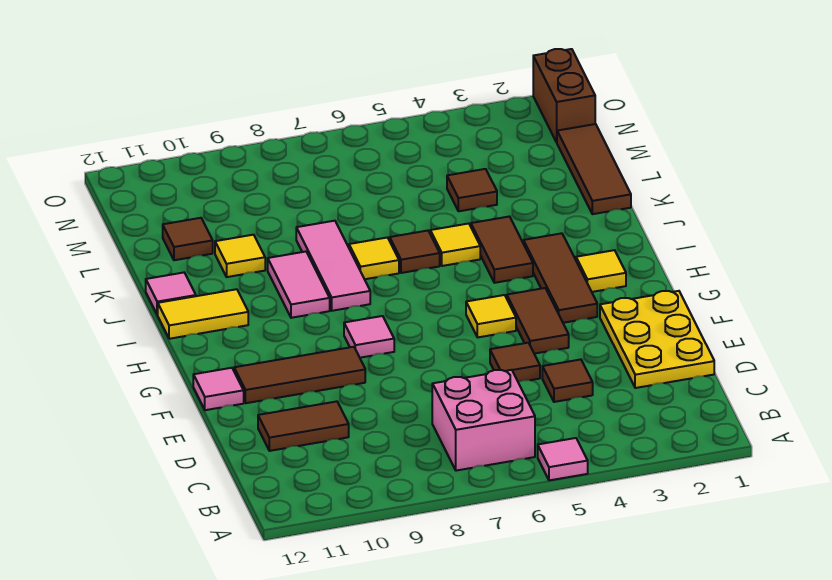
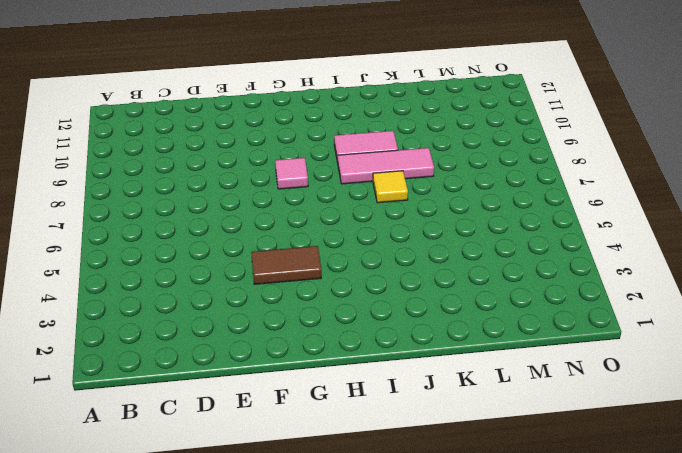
none -> pink tile A5 level 1
none -> pink brick B6:C7 level 1
none -> yellow plate D1:F2 level 1

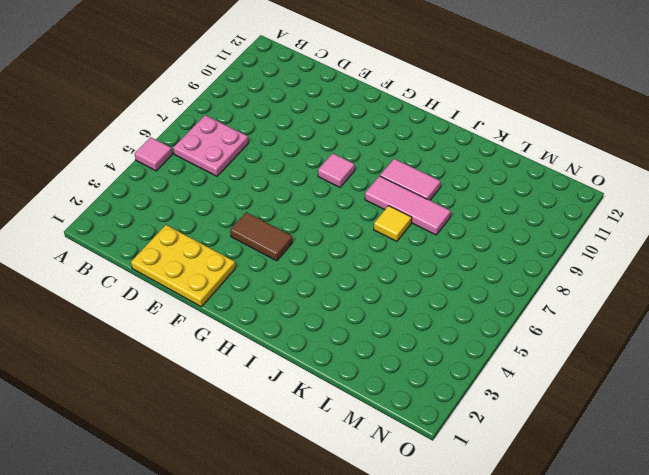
pink plate B6:C7 level 1 -> pink brick B6:C7 level 1
none -> brown tile D4 level 1
none -> brown tile D10:D11 level 1
none -> brown tile E5 level 1

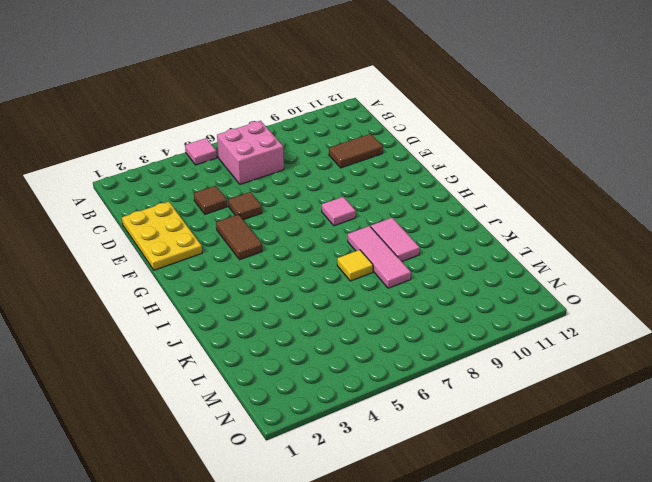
none -> brown tile F9:F11 level 1
none -> pink tile F12 level 1
none -> brown tile G3:I3 level 1

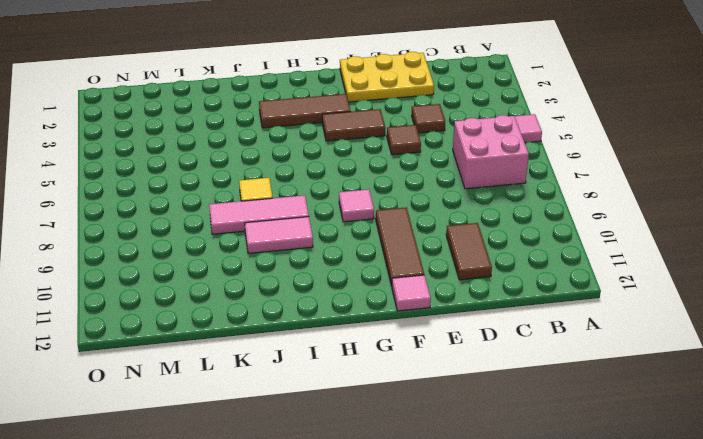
none -> yellow tile G5 level 1
none -> yellow tile H2 level 1
none -> brown tile I4:J4 level 1

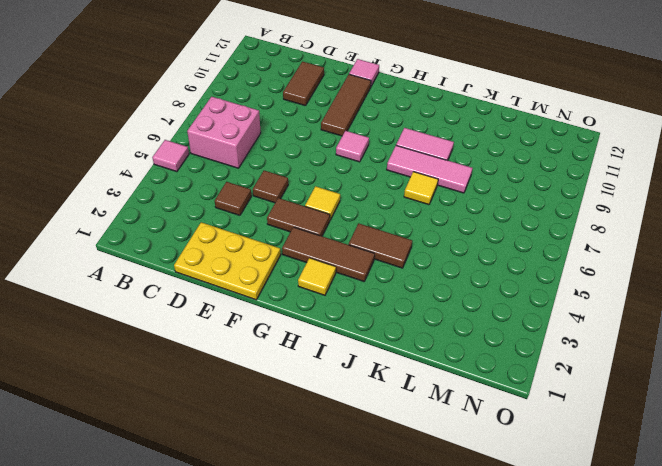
none -> yellow tile I11:I12 level 1
none -> yellow tile J5 level 1
none -> brown tile J6 level 1

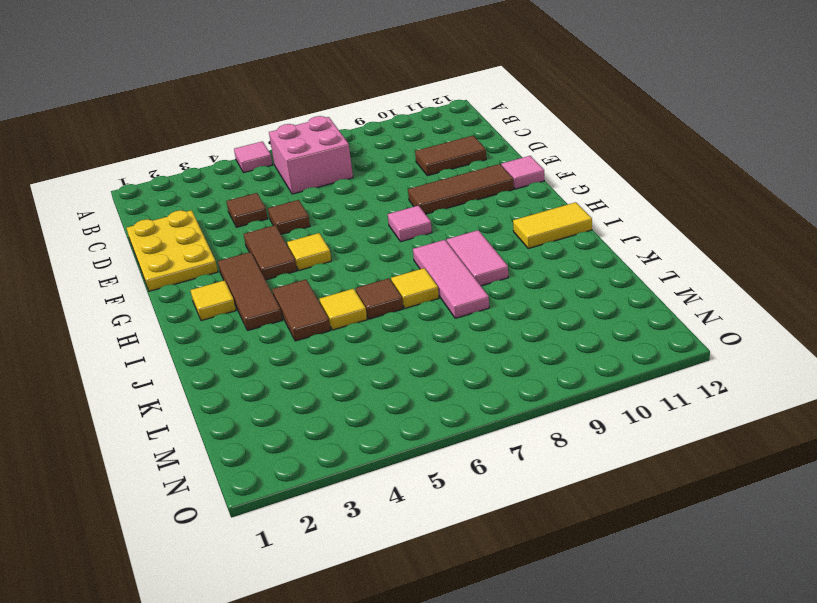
none -> pink tile J12 level 1
none -> brown tile K1:M1 level 1
none -> yellow tile K10 level 1

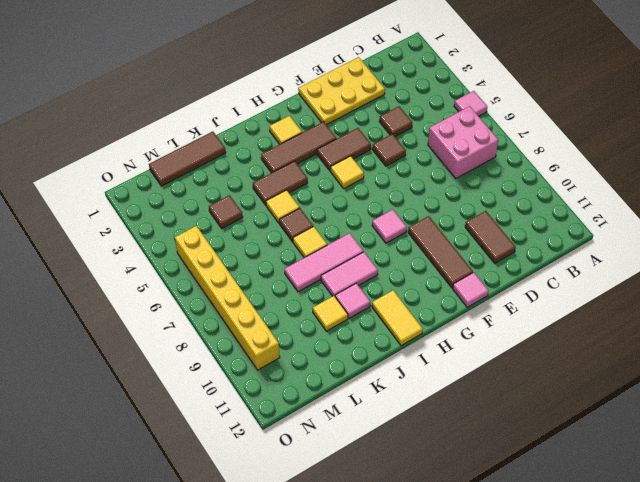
pink tile J10 level 1 -> pink tile J12 level 1
yellow brick N5:N10 level 1 -> none
none -> brown tile L11 level 1
none -> brown brick N1:O1 level 1

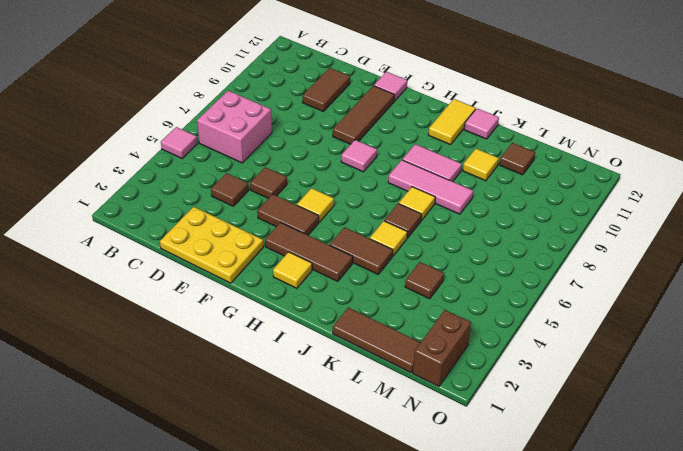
brown brick N1:N2 level 1 -> brown brick N1:O1 level 1

